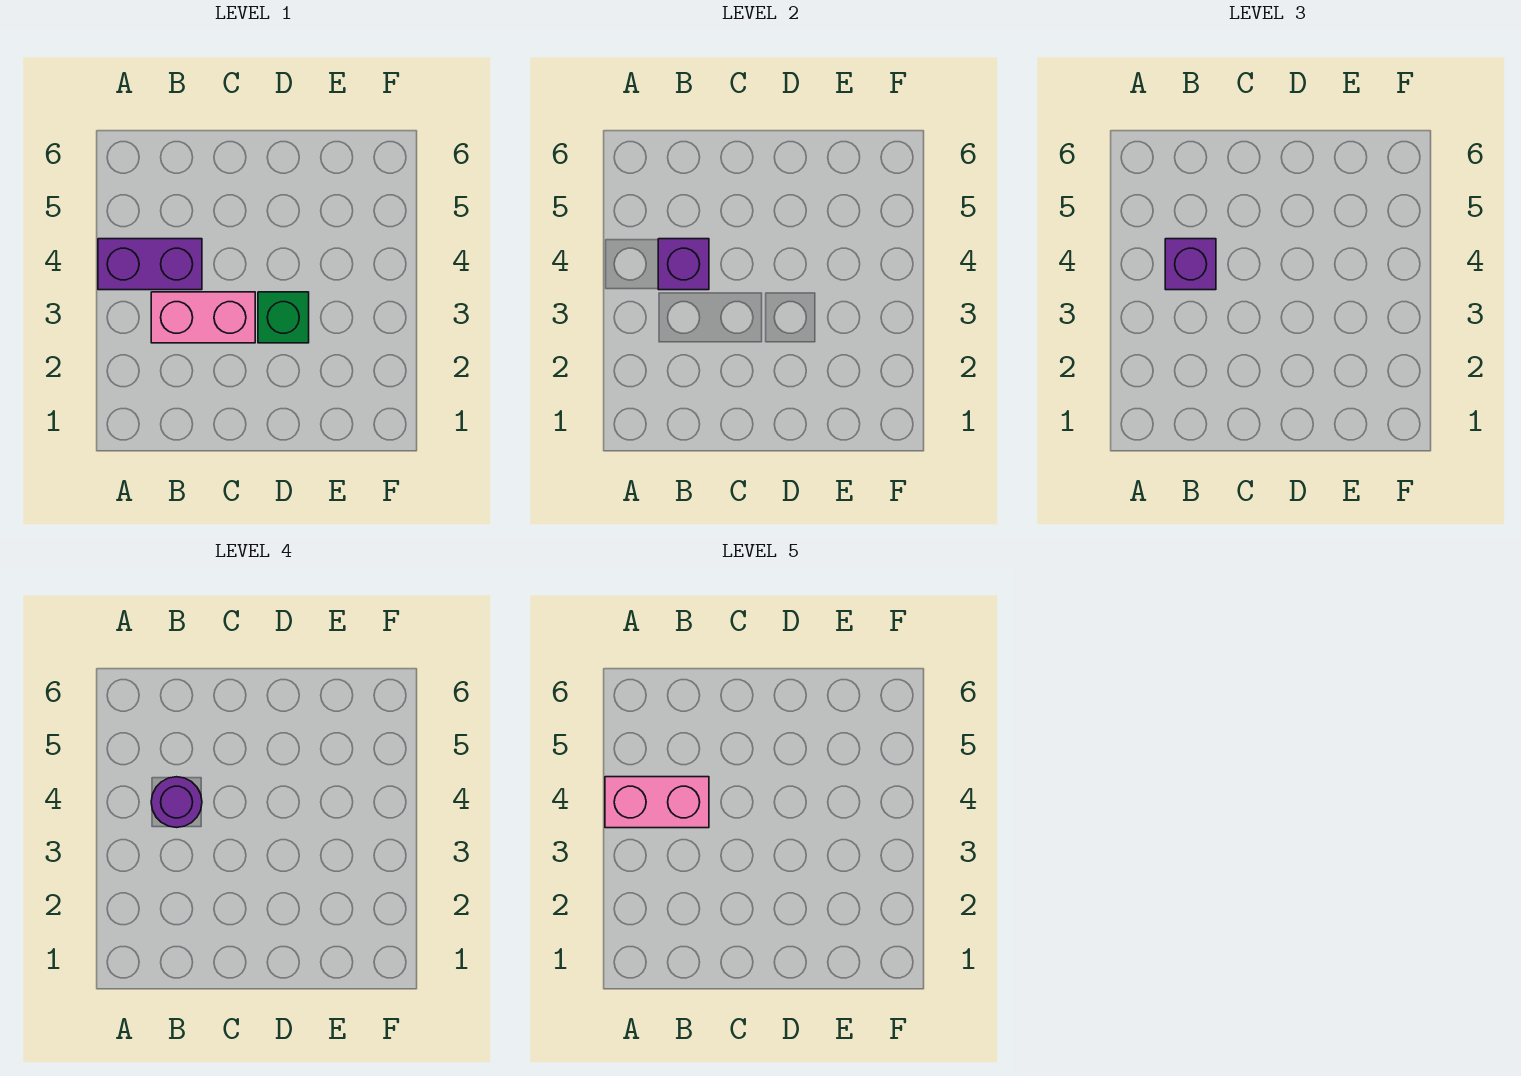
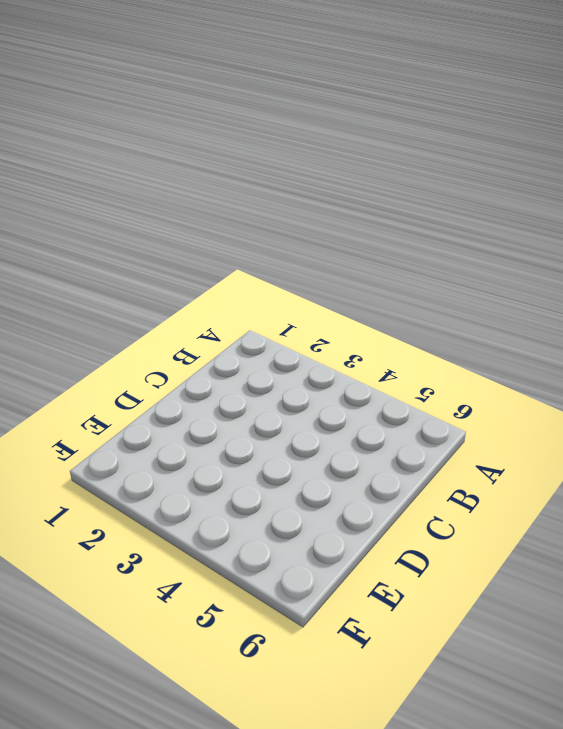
none -> purple brick A4:B4 level 1
none -> pink brick B3:C3 level 1

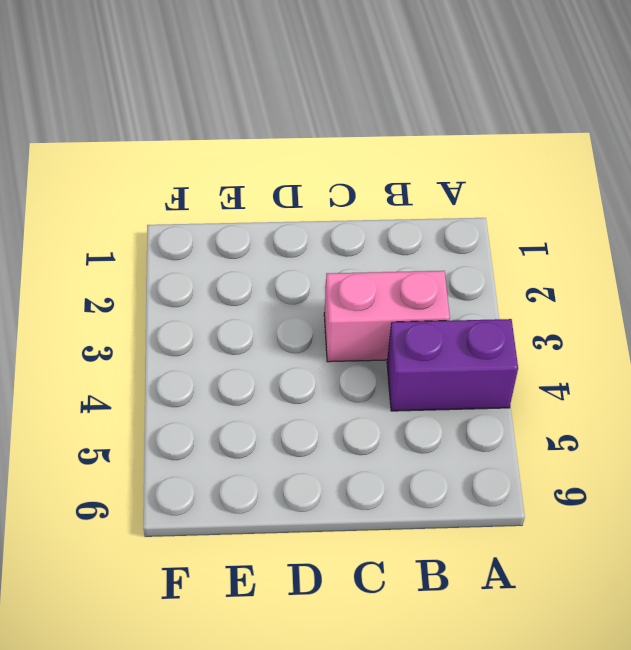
none -> green brick D3 level 1
none -> purple brick B4 level 2

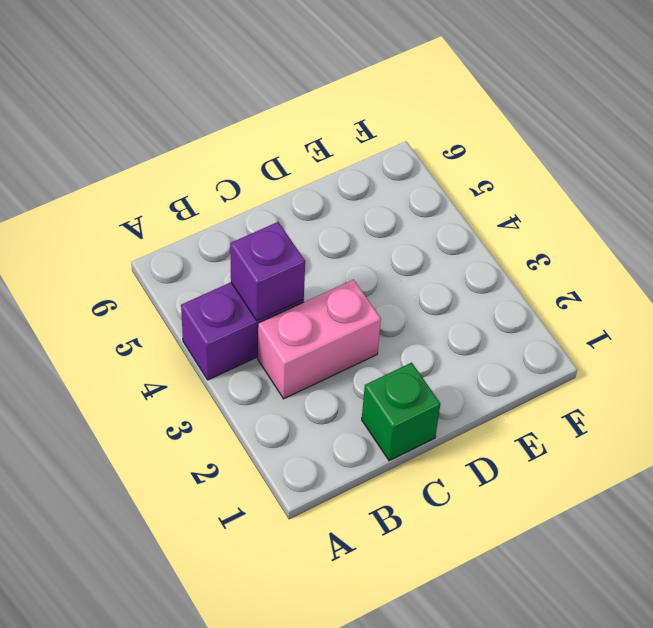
green brick C1 level 1 -> green brick D3 level 1
none -> purple brick B4 level 3
none -> purple round brick B4 level 4

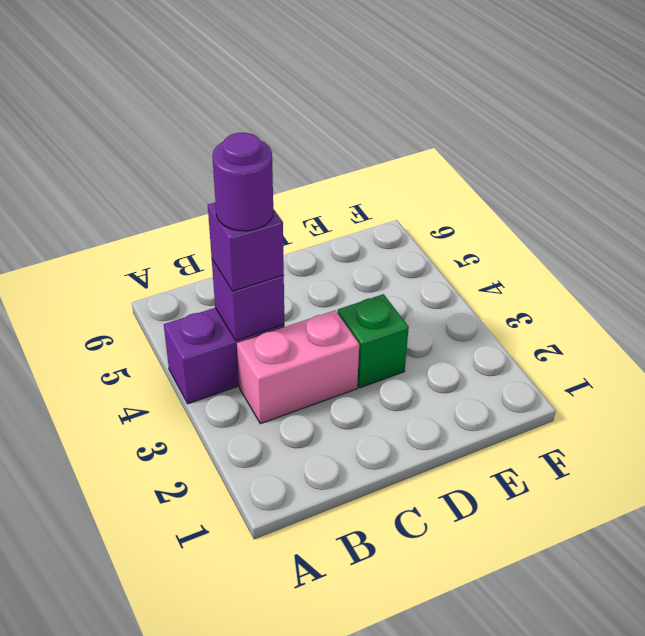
none -> pink brick A4:B4 level 5

